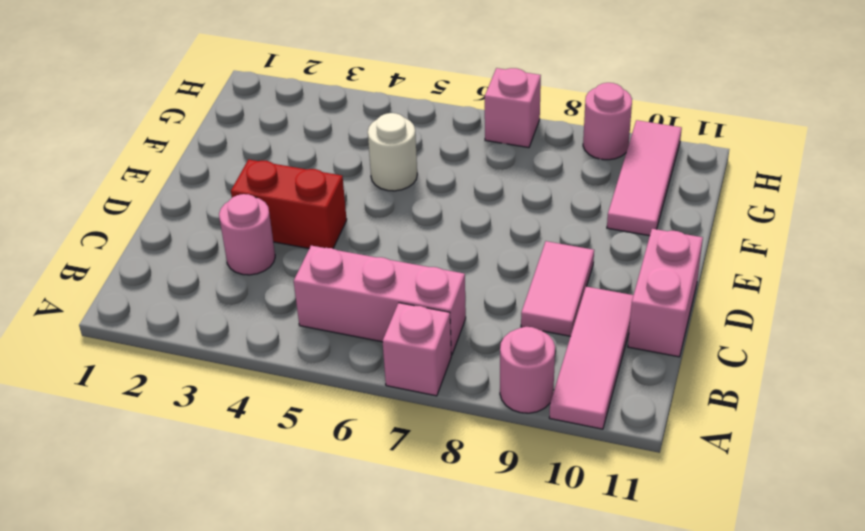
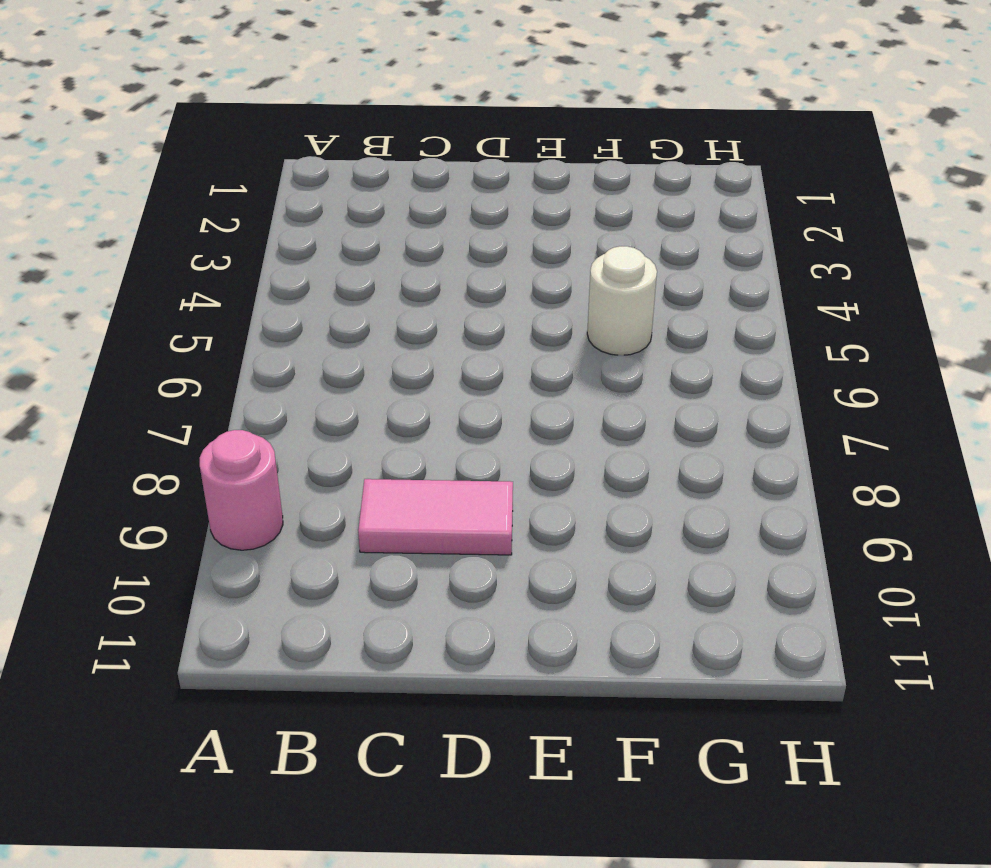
none -> pink brick A7 level 1
none -> pink tile A10:C10 level 1
none -> pink brick B5:B7 level 1

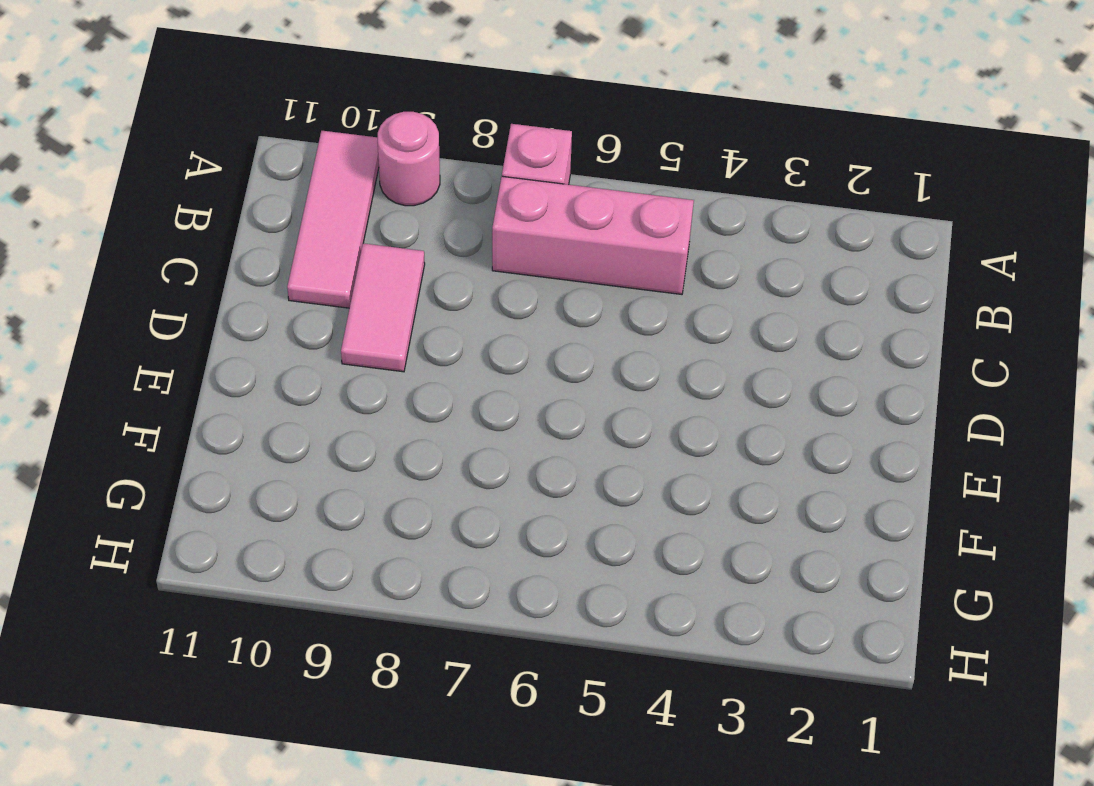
none -> pink round brick C3 level 1
none -> pink brick C11:D11 level 1
none -> red brick D3:D4 level 1

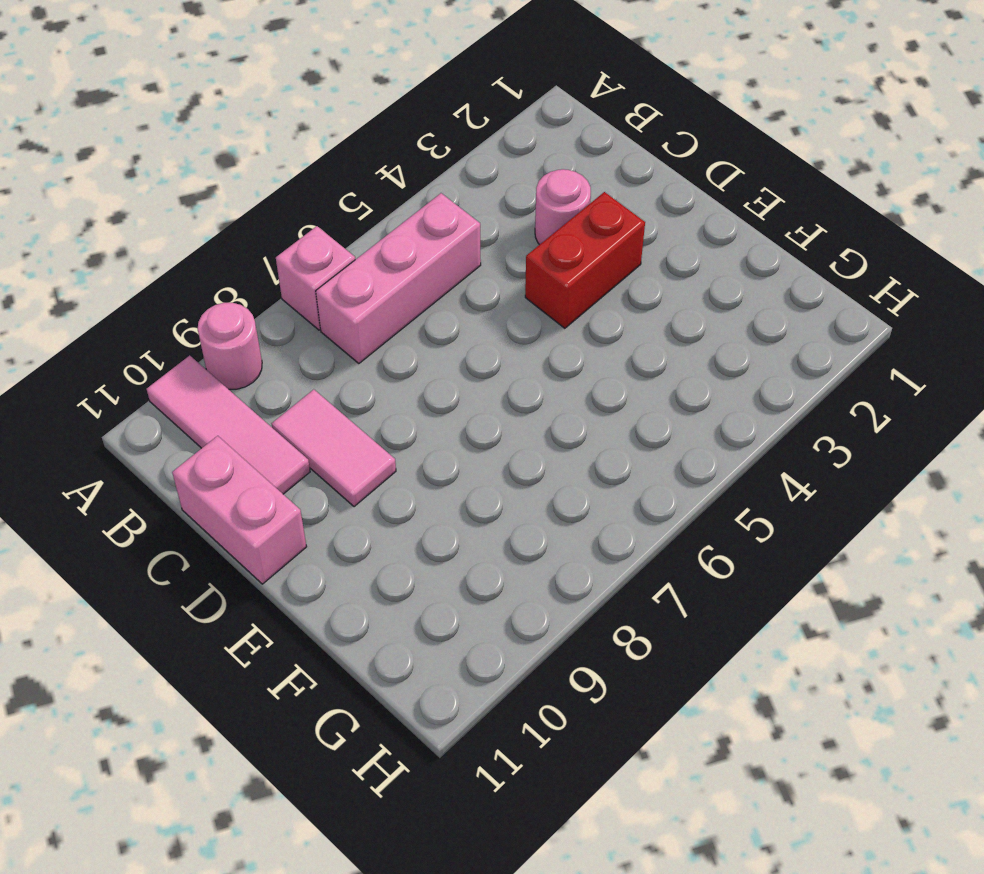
none -> white round brick F5 level 1
none -> pink tile F10:H10 level 1
none -> pink brick H7 level 1

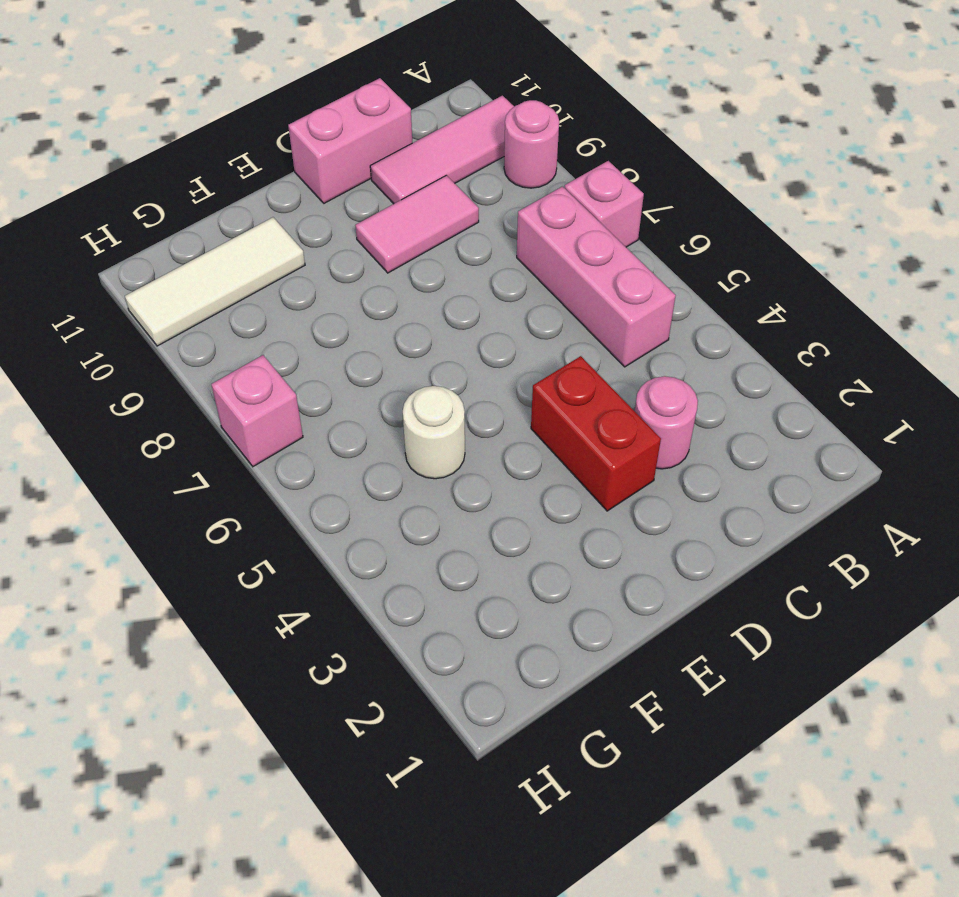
white tile F10:H10 level 1 -> pink tile F10:H10 level 1
none -> pink round brick H9 level 1

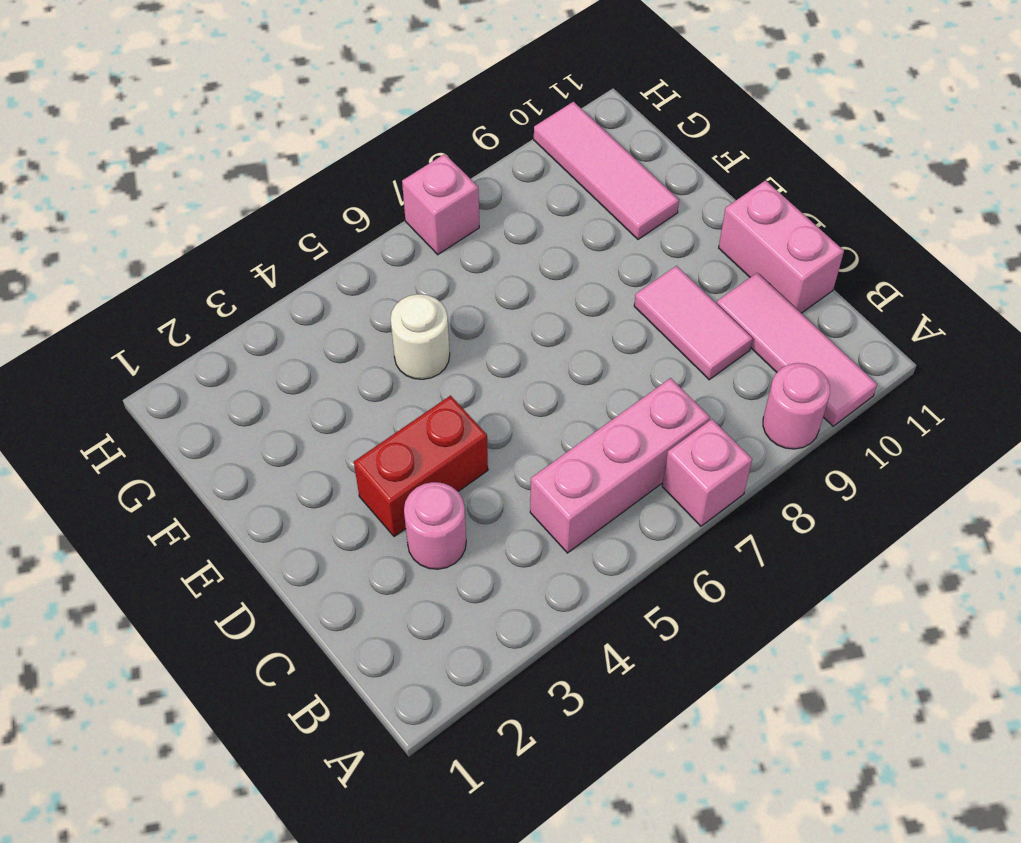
none -> pink round brick H9 level 1

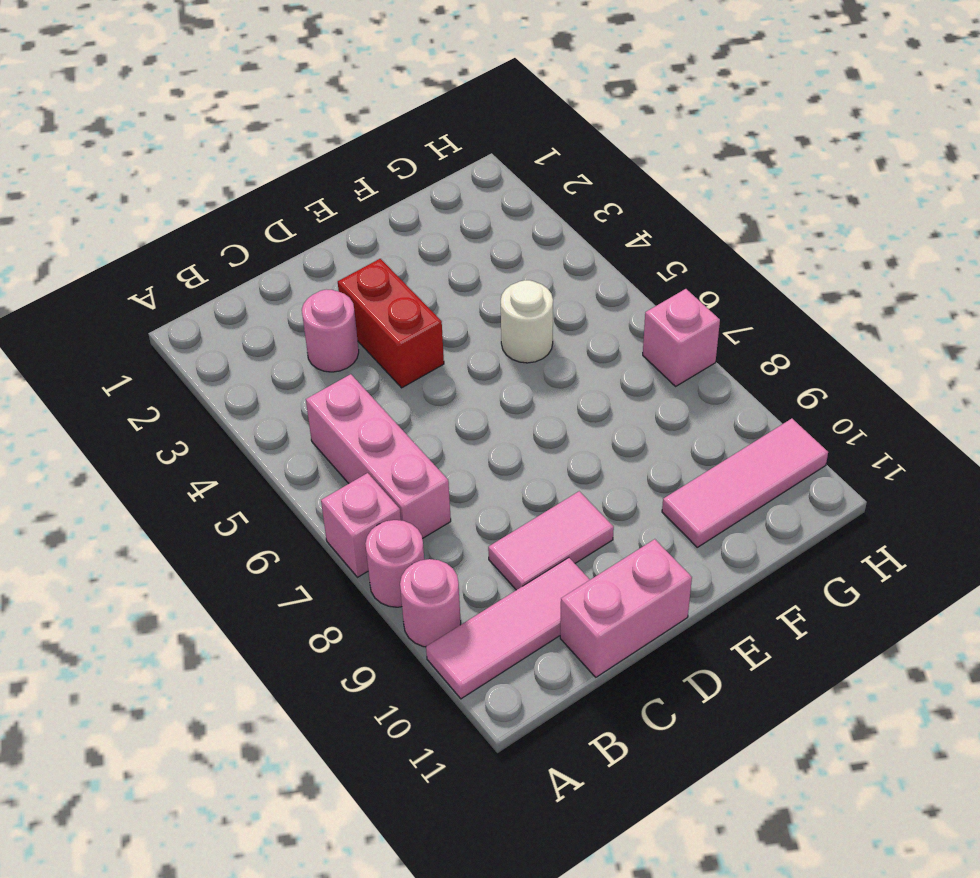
pink round brick A8 level 1 -> pink round brick H9 level 1

